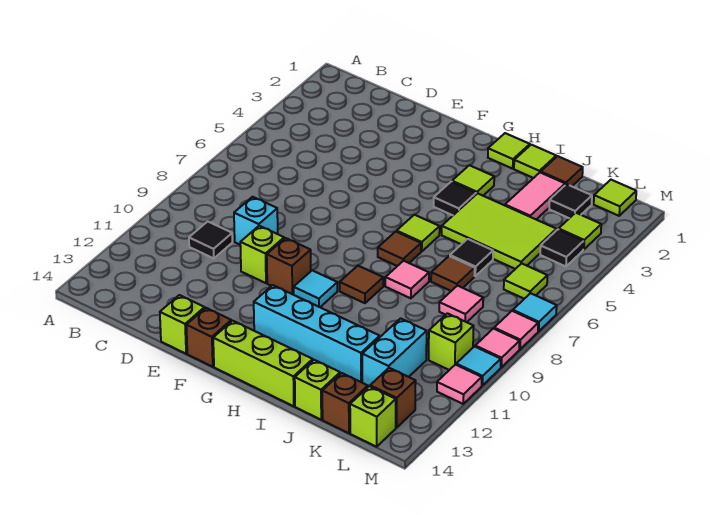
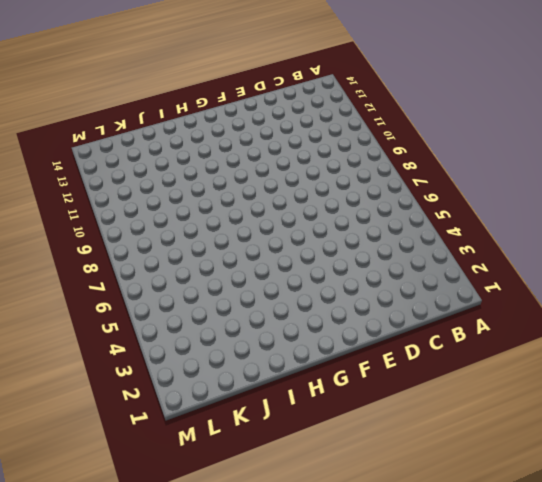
none -> black tile C10 level 1
none -> cyan brick D9 level 1
none -> lime brick E10 level 1
none -> lime brick E14 level 1

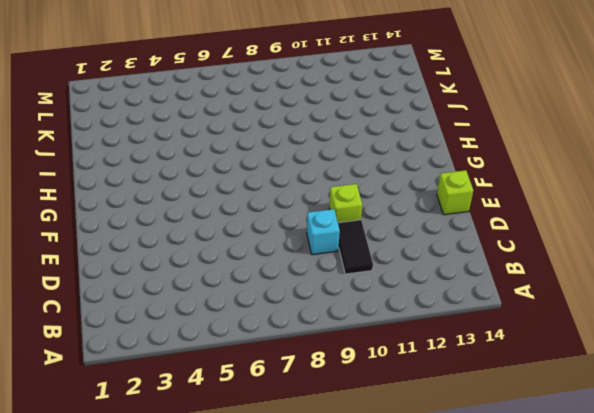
black tile C10:D10 level 1 -> black tile C10 level 1
none -> brown brick F10 level 1
none -> brown brick F14 level 1
none -> cyan tile G10 level 1
none -> cyan brick G12:J12 level 1

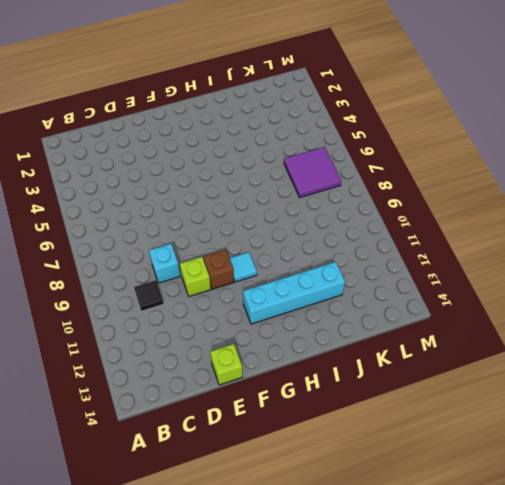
purple tile K6:L7 level 1 -> lime tile L6 level 1
none -> brown brick F14 level 1
none -> lime brick G14:I14 level 1
none -> lime tile H1 level 1
none -> lime tile H3 level 1

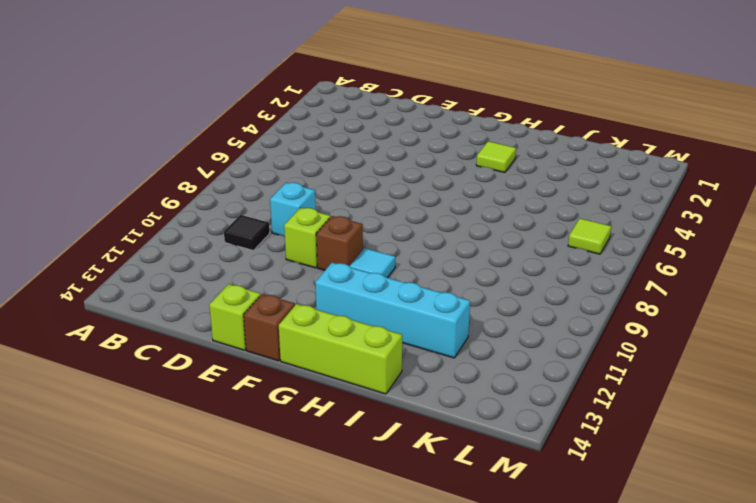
none -> lime tile H1 level 1
none -> black tile H4 level 1
none -> lime tile H6 level 1
none -> brown tile H7 level 1

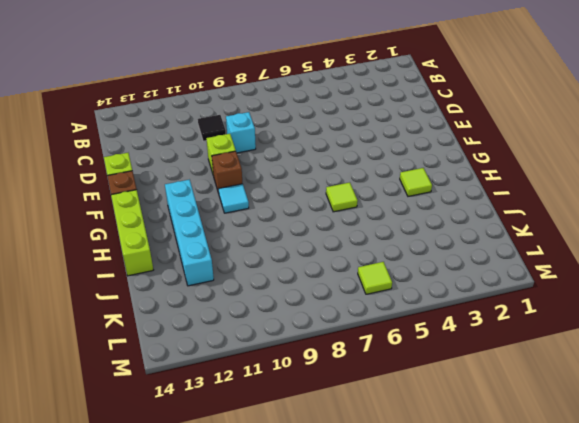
none -> lime tile H1 level 1
none -> black tile H4 level 1
none -> brown tile H7 level 1
none -> brown tile H9 level 1

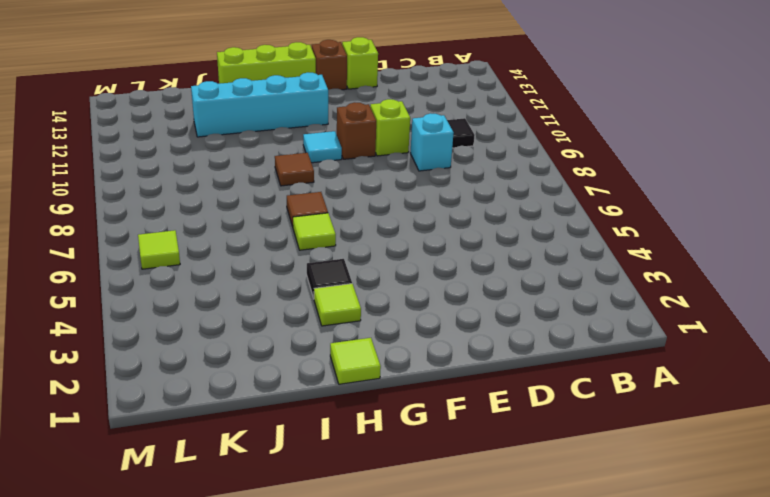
none -> lime tile I1 level 1
none -> lime tile I4:K5 level 1
none -> pink tile I8 level 1
none -> brown tile J1 level 1

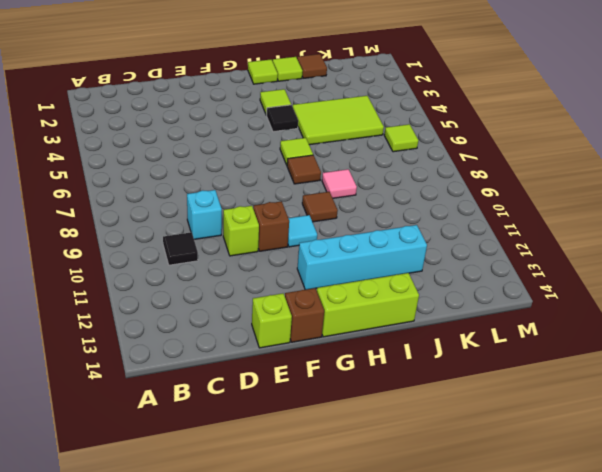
none -> pink tile J2:J3 level 1
none -> black tile J6 level 1
none -> brown tile J7 level 1
none -> lime brick J14 level 1

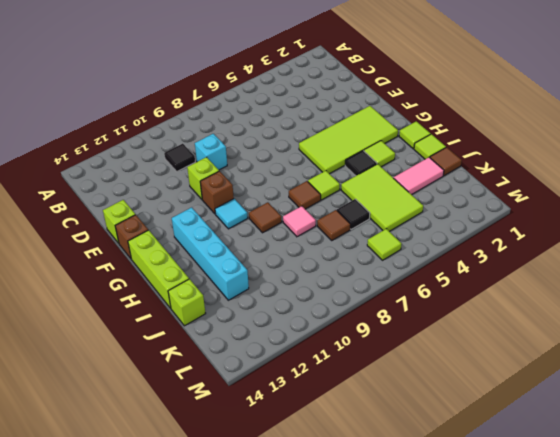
lime tile F2:G5 level 1 -> none
none -> black tile K2 level 1
none -> pink tile K8 level 1
none -> cyan brick K11:K12 level 1
none -> brown brick K14 level 1

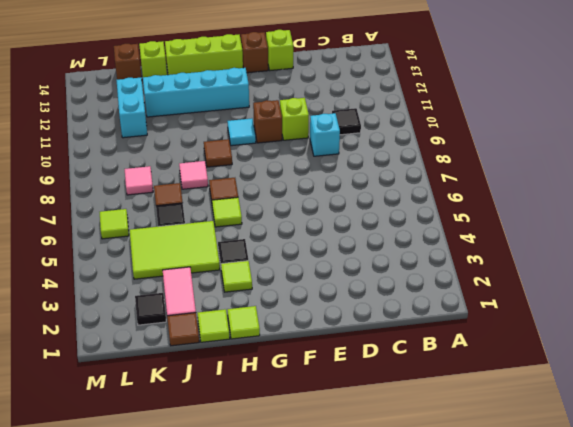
none -> lime tile L1 level 1
none -> lime tile L3 level 1
none -> black tile L4 level 1
none -> lime brick L10 level 1

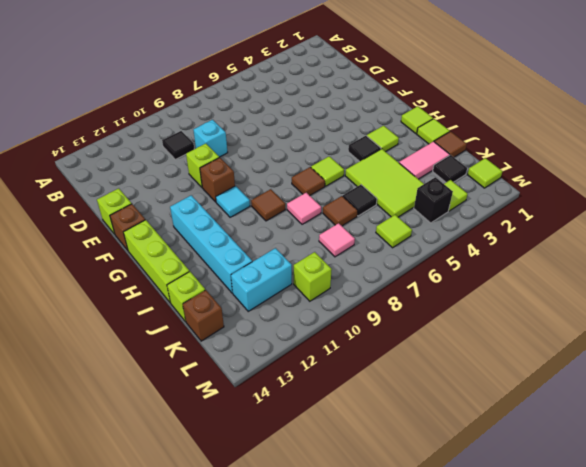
black brick L4 level 1 -> black tile L4 level 1
none -> brown brick L13 level 1
none -> lime brick L14 level 1
none -> cyan tile M7 level 1
none -> pink tile M8 level 1

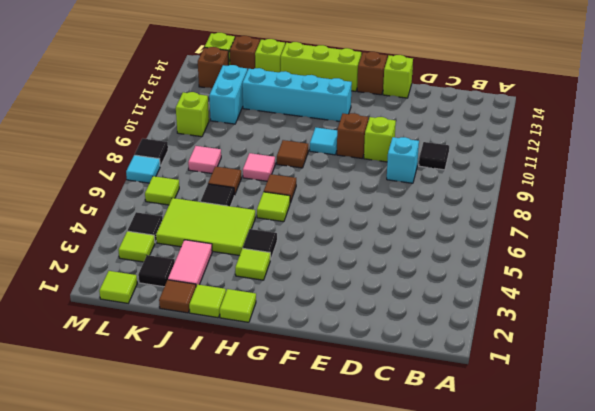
black tile M8 level 1 -> pink tile M8 level 1
none -> pink tile M9 level 1
none -> cyan tile M10 level 1
none -> pink tile M11 level 1

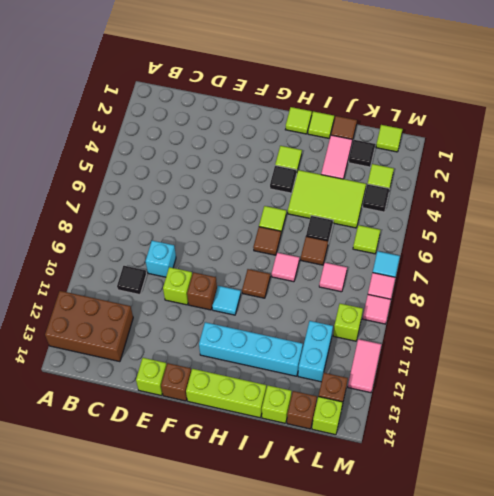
brown brick A12:C13 level 1 -> none
pink tile M11:M12 level 1 -> pink tile M11 level 1
none -> cyan tile M10 level 1

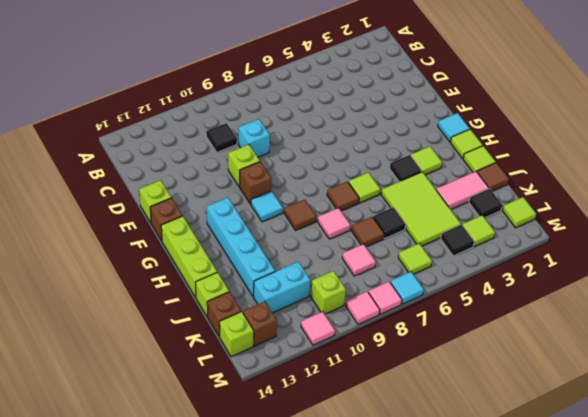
cyan tile G1 level 1 -> cyan tile M10 level 1

